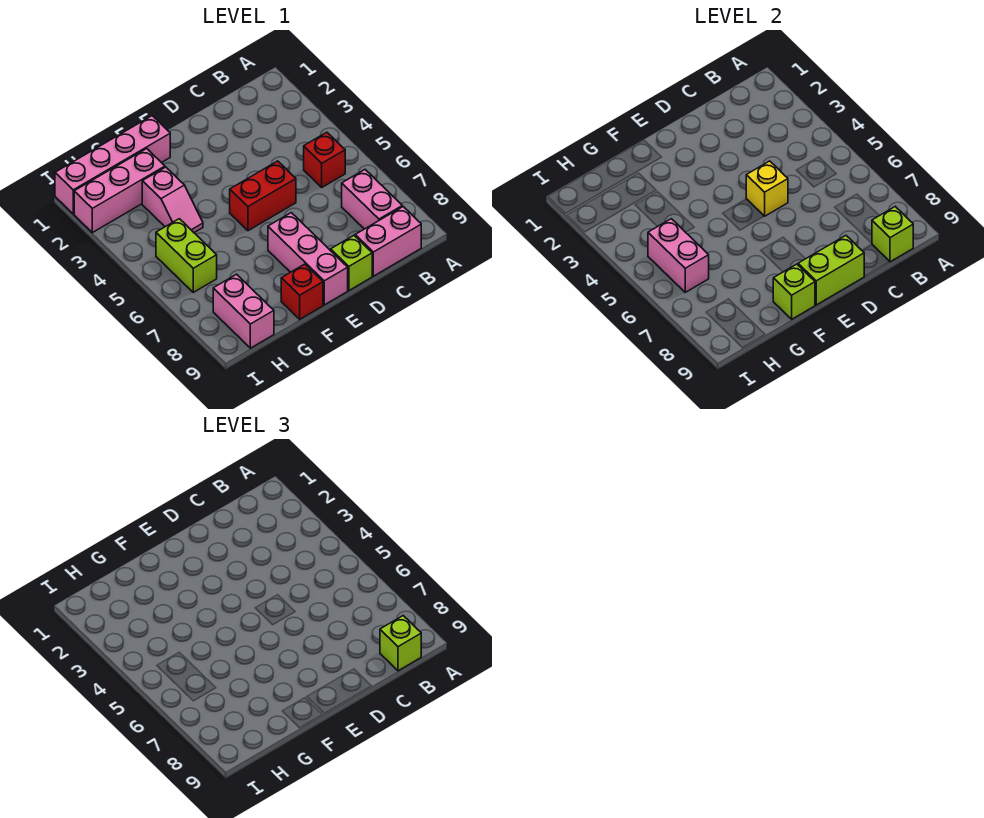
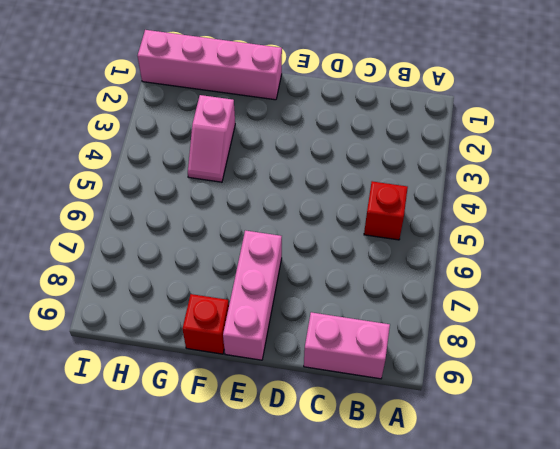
none -> pink brick B7:B8 level 1
none -> red brick D5:E5 level 1
none -> lime brick D9 level 1

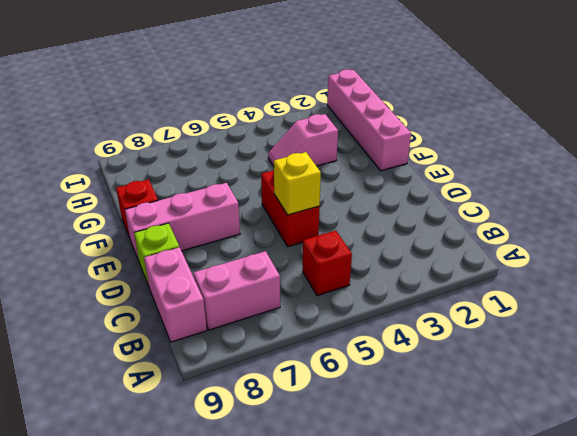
none -> pink brick G2:I2 level 1
none -> lime brick H5:H6 level 1
none -> pink brick H8:H9 level 1

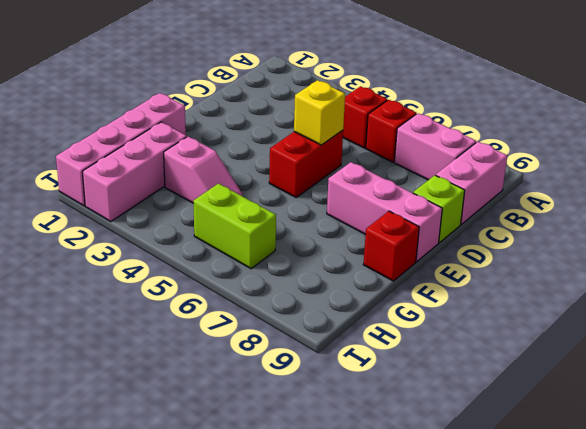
red brick B6 level 1 -> none
none -> pink brick H8:H9 level 1
none -> lime brick B9 level 2
none -> lime brick D9:E9 level 2

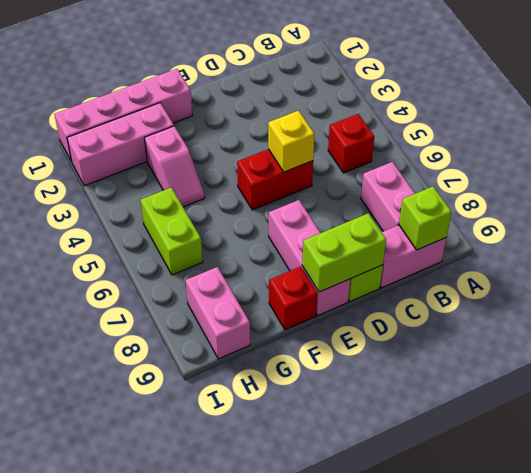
none -> lime brick F9 level 2
none -> pink brick H5:H6 level 2
none -> lime brick B9 level 3

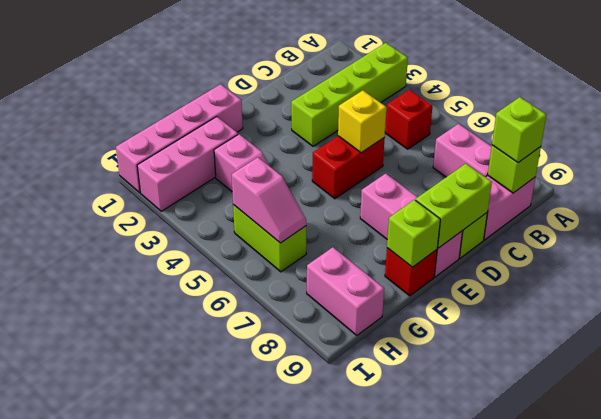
lime brick A3:D3 level 1 -> none
pink slope H5:H6 level 2 top 5 -> pink brick H5:H6 level 2

